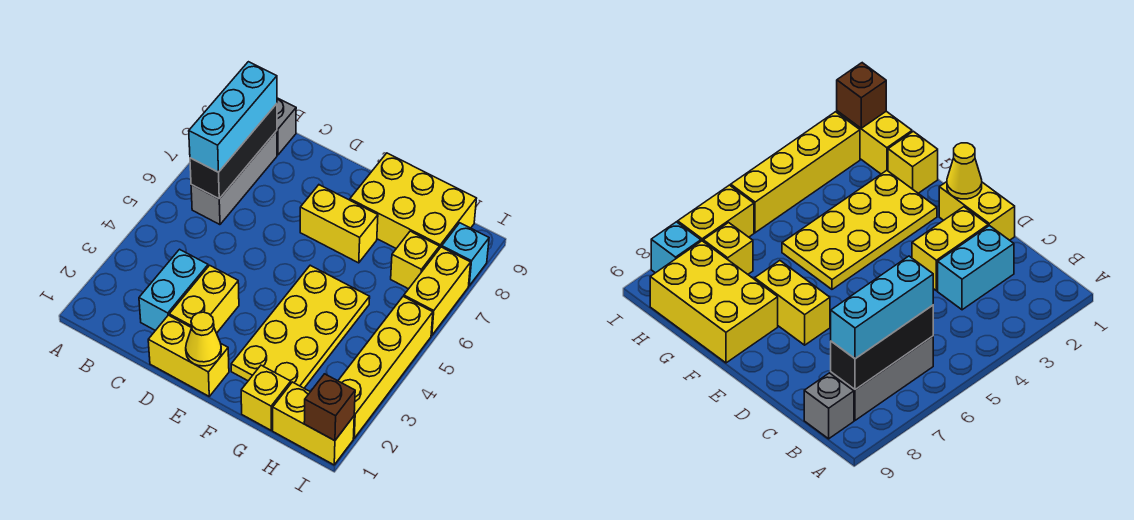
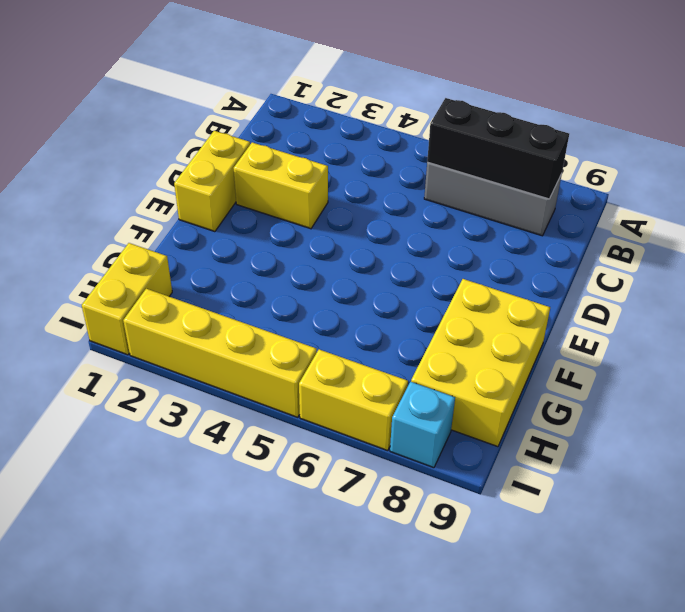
none -> grey brick B9 level 1
none -> cyan brick C2:C3 level 1
none -> yellow brick E7:F7 level 1

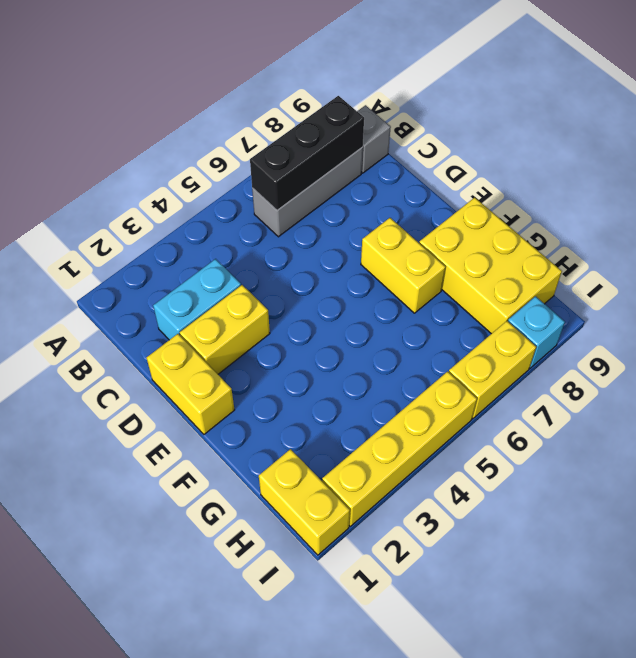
none -> yellow plate F2:G5 level 1
none -> yellow brick G1 level 1
none -> yellow brick H7 level 1

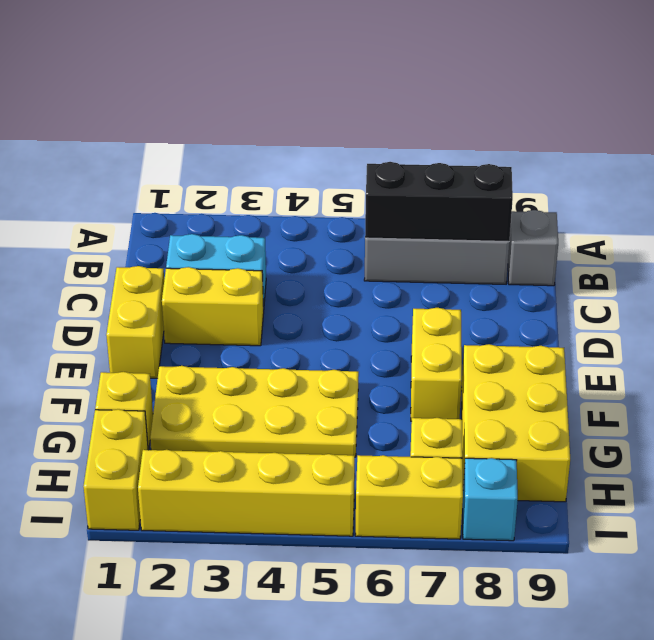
none -> yellow cone E1 level 2
none -> brown brick I1 level 2
none -> cyan brick B6:B8 level 3

